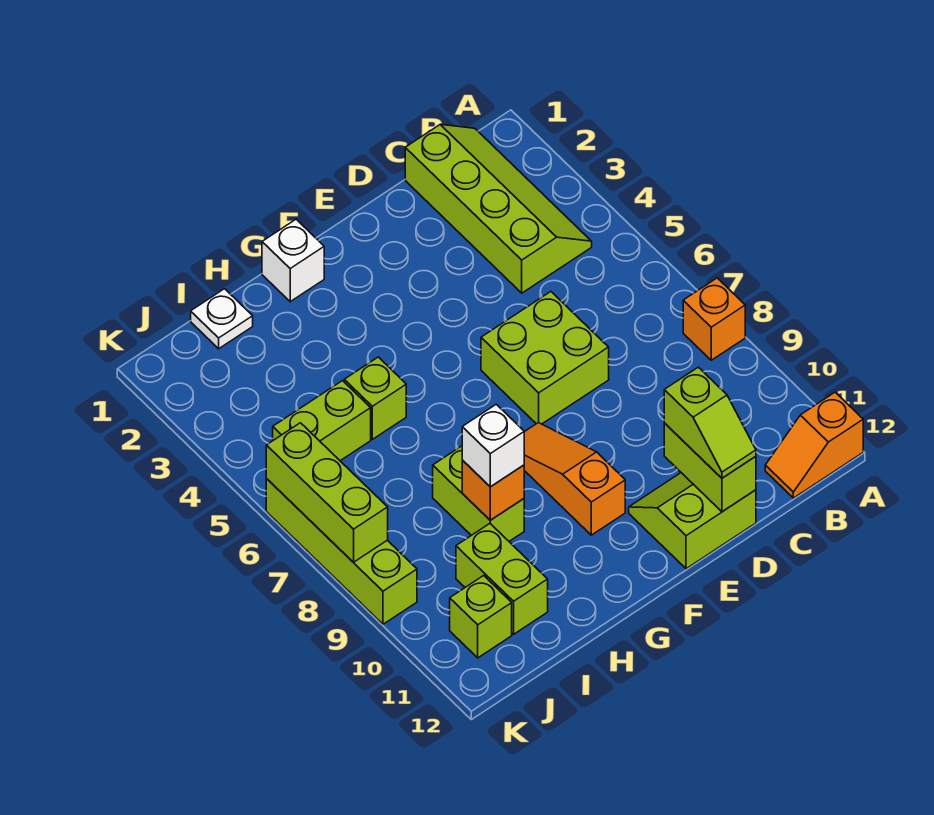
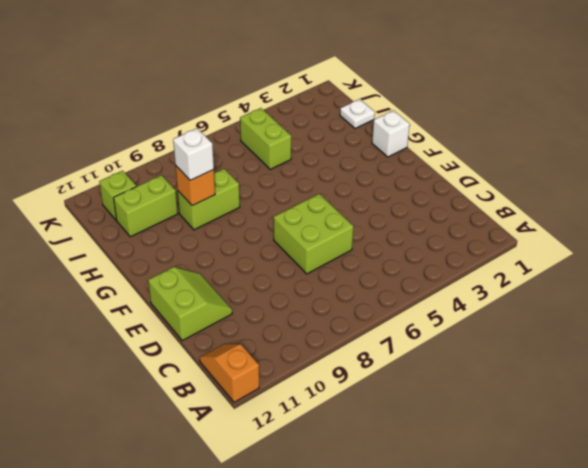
none -> orange brick A8 level 1
none -> lime slope B1:C4 level 1 top C
none -> orange slope F8:F10 level 1 top 10

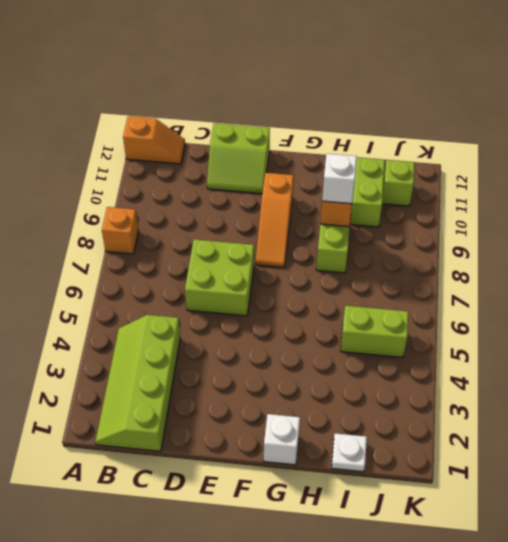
none -> lime brick H5 level 1
none -> lime brick K6:K9 level 1
none -> lime brick D11:D12 level 2

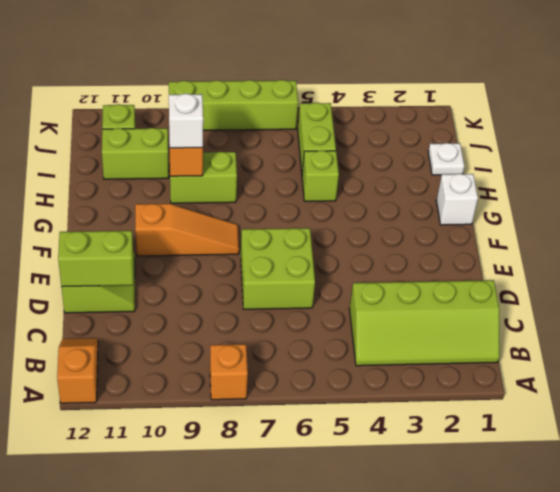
none -> lime brick K6:K8 level 2
none -> lime slope D11:D12 level 3 top 11

